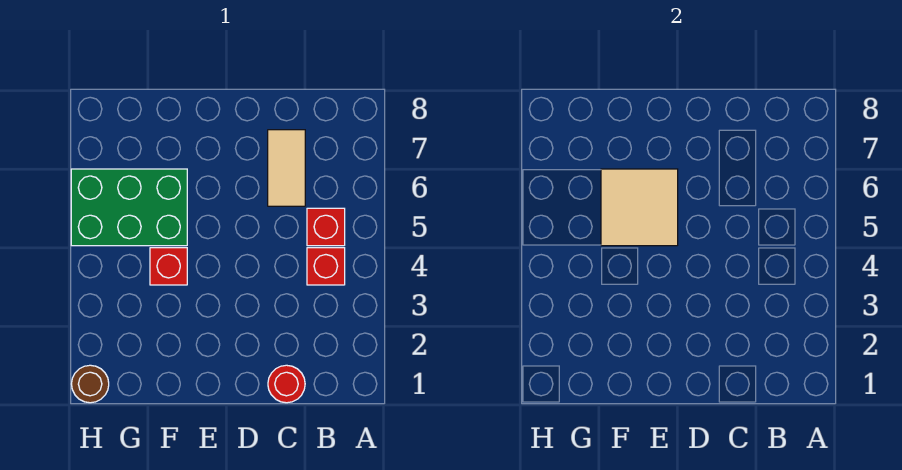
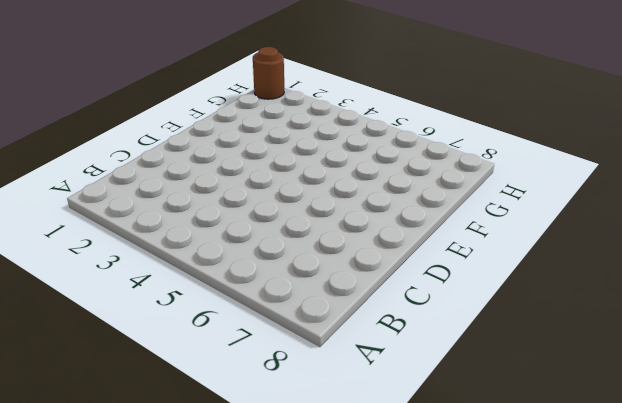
none -> red brick B4 level 1
none -> red brick B5 level 1

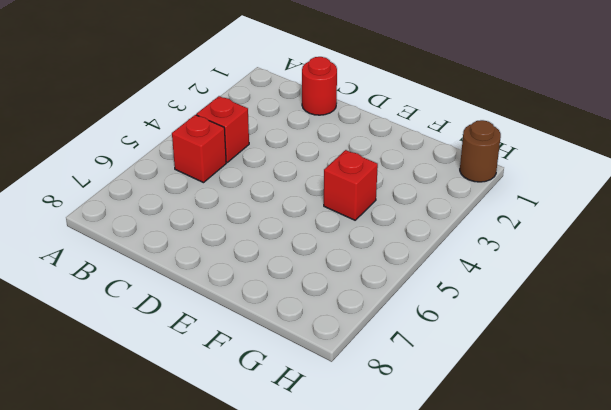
none -> tan tile C6:C7 level 1
none -> green brick F5:H6 level 1

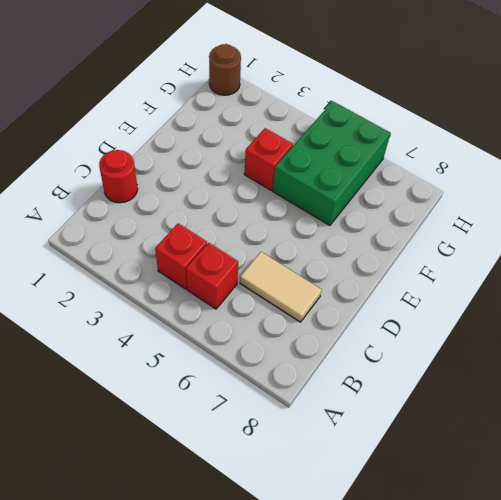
none -> tan tile E5:F6 level 2

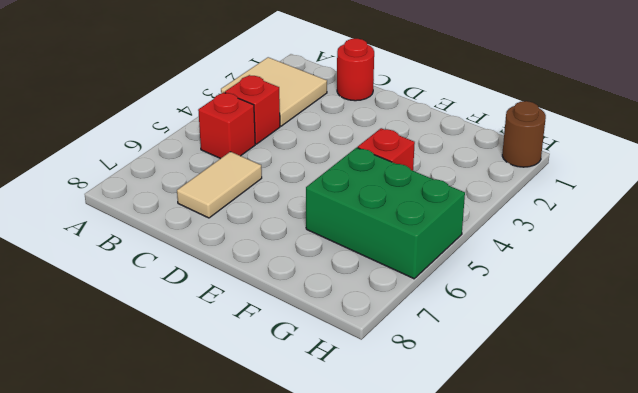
tan tile A2:B3 level 1 -> tan tile E5:F6 level 2

